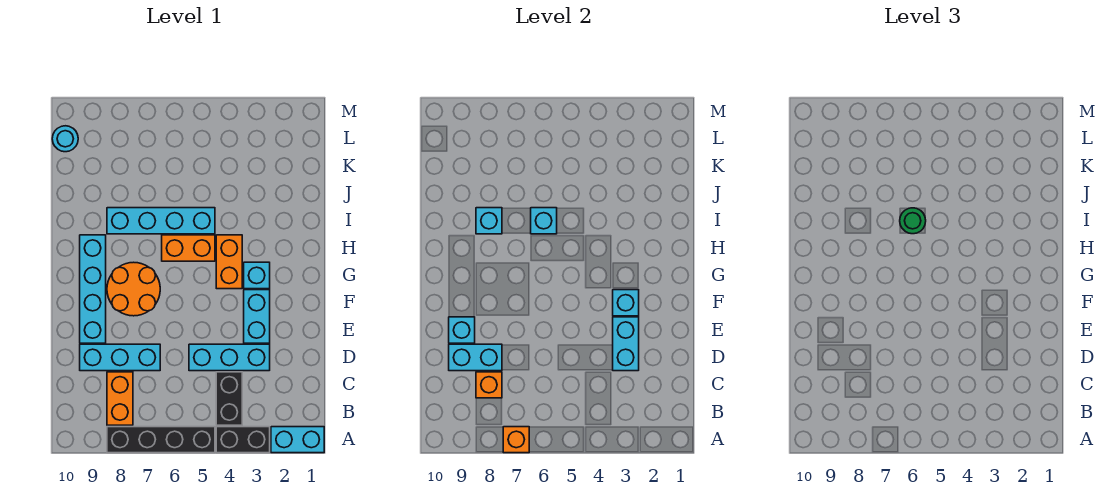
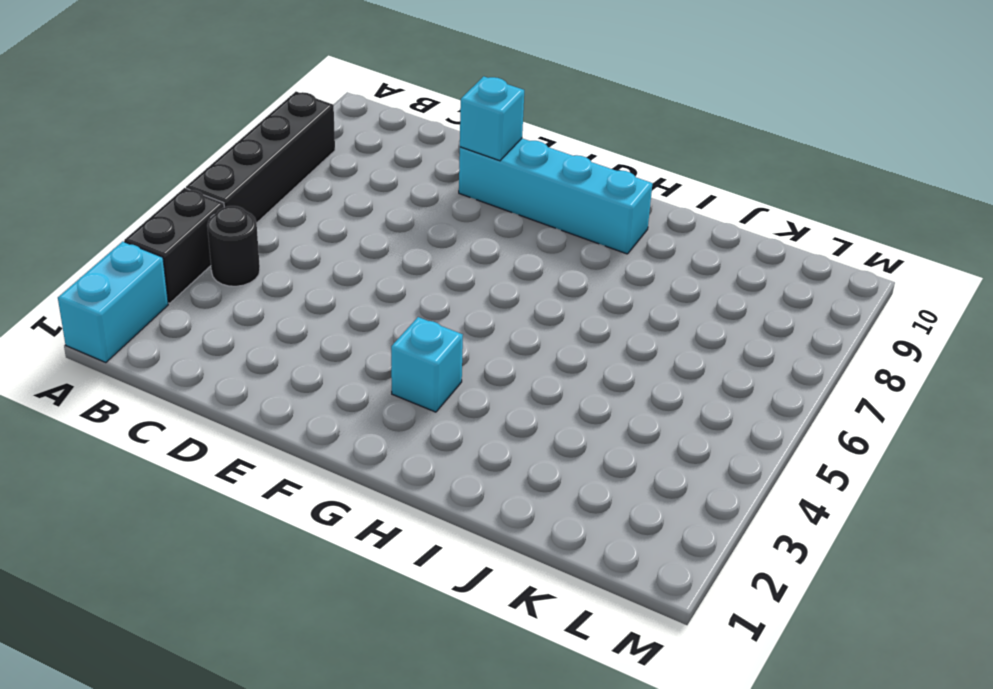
black round brick B4 level 1 -> black brick B4:C4 level 1
none -> orange brick B8:C8 level 1
none -> cyan brick D3:D5 level 1
none -> cyan brick D7:D9 level 1

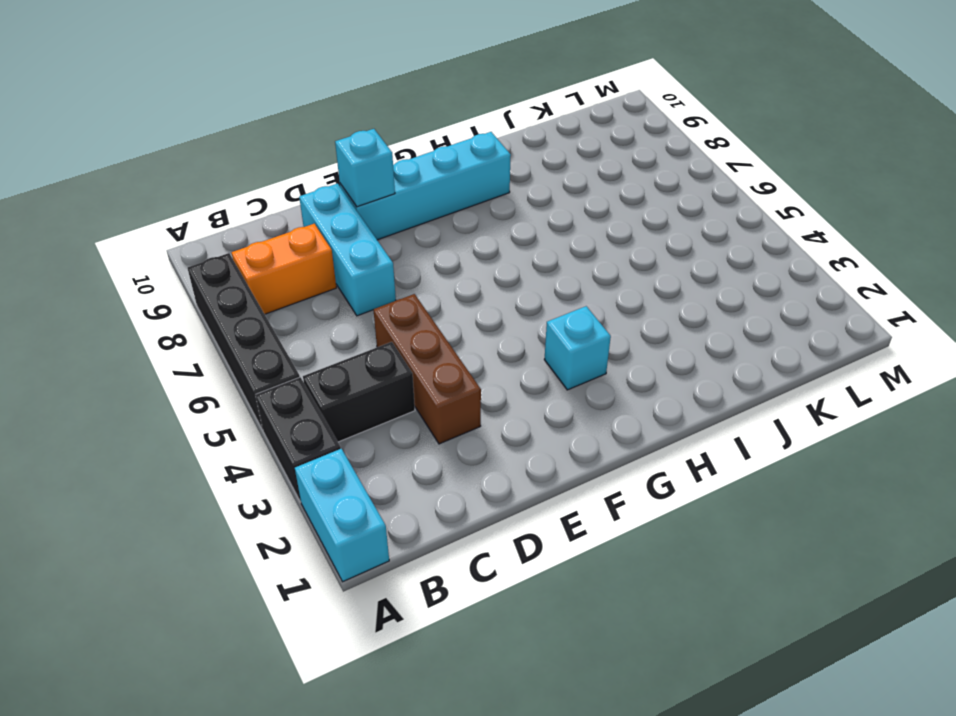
brown brick D3:D5 level 1 -> cyan brick D3:D5 level 1
none -> cyan brick E3:F3 level 1
none -> orange round brick F7:G8 level 1
none -> orange brick G4:H4 level 1

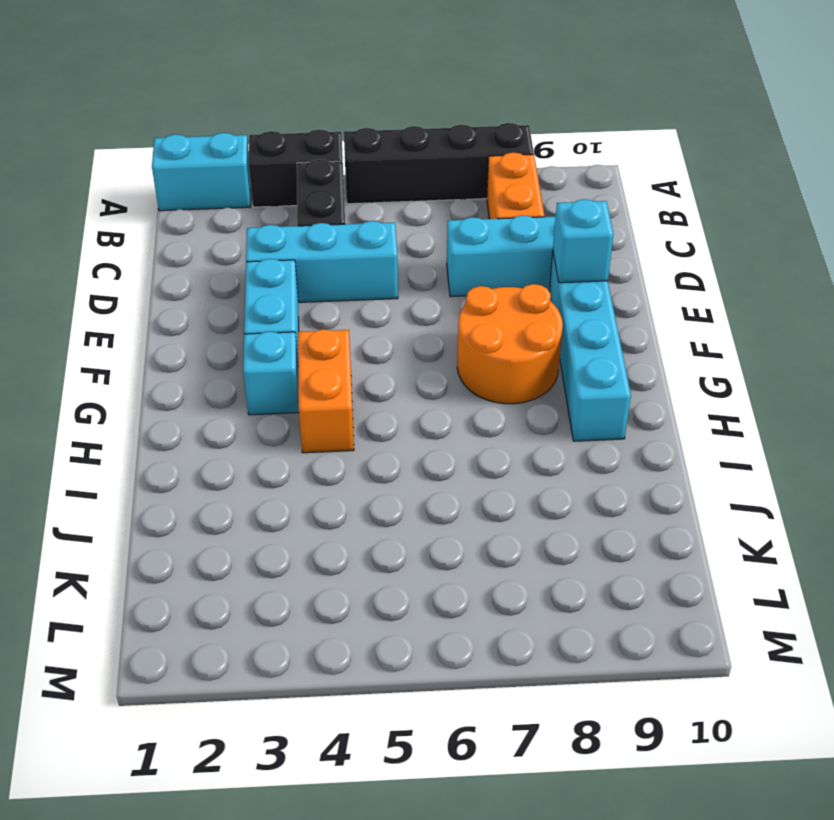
none -> orange brick H5:H6 level 1
none -> cyan brick I5:I8 level 1
none -> cyan round brick L10 level 1

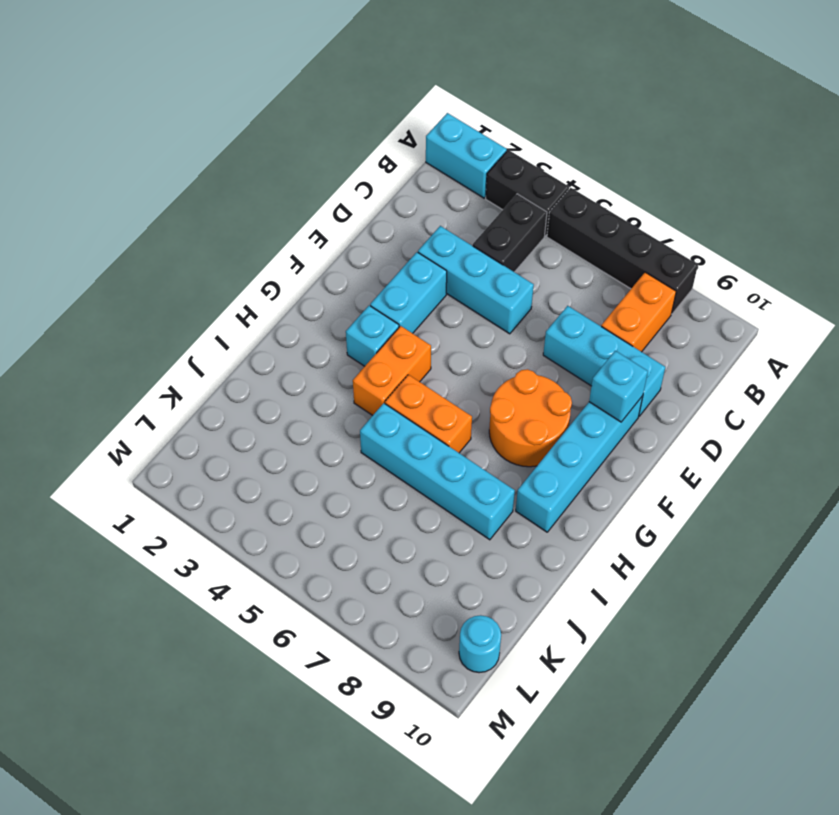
none -> orange brick A7 level 2
none -> orange brick C8 level 2
none -> cyan brick D3:E3 level 2

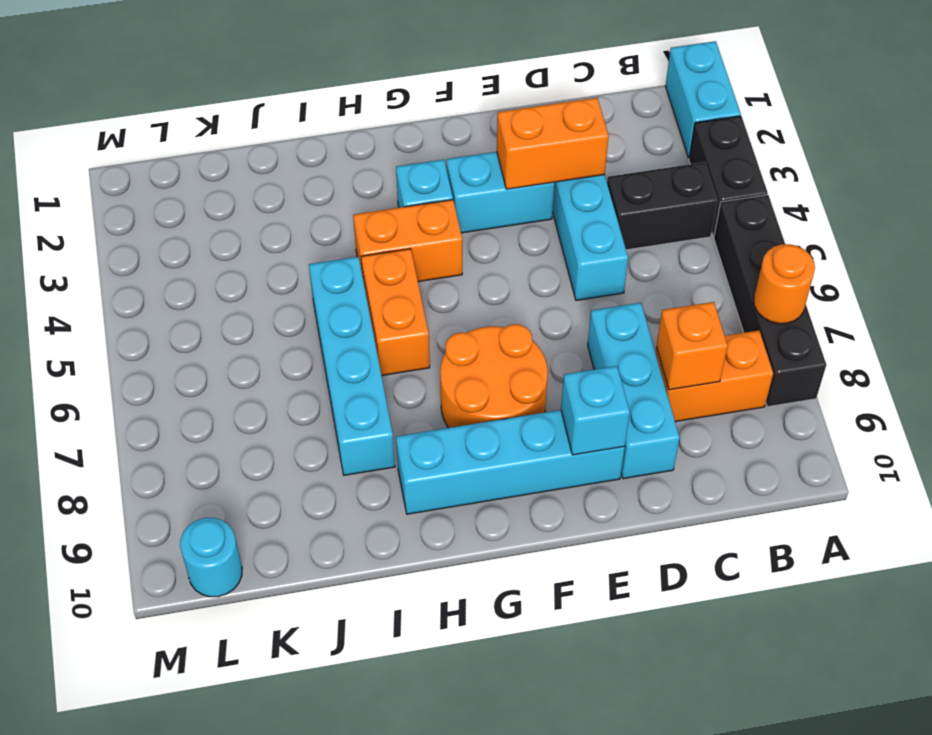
orange round brick A7 level 2 -> orange brick A7 level 2
orange brick D3:E3 level 2 -> cyan brick D3:E3 level 2
none -> cyan brick D8:D9 level 2
none -> cyan brick F3 level 2
none -> cyan brick I6 level 2

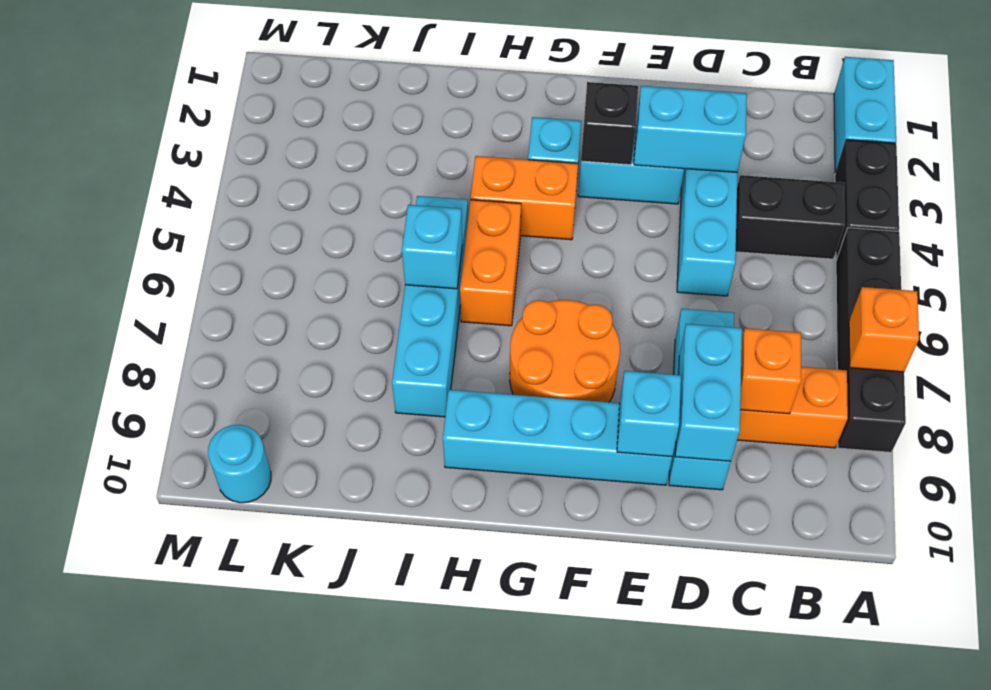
black brick F3 level 2 -> cyan brick F3 level 2
none -> cyan brick I8 level 2
none -> green round brick I6 level 3

